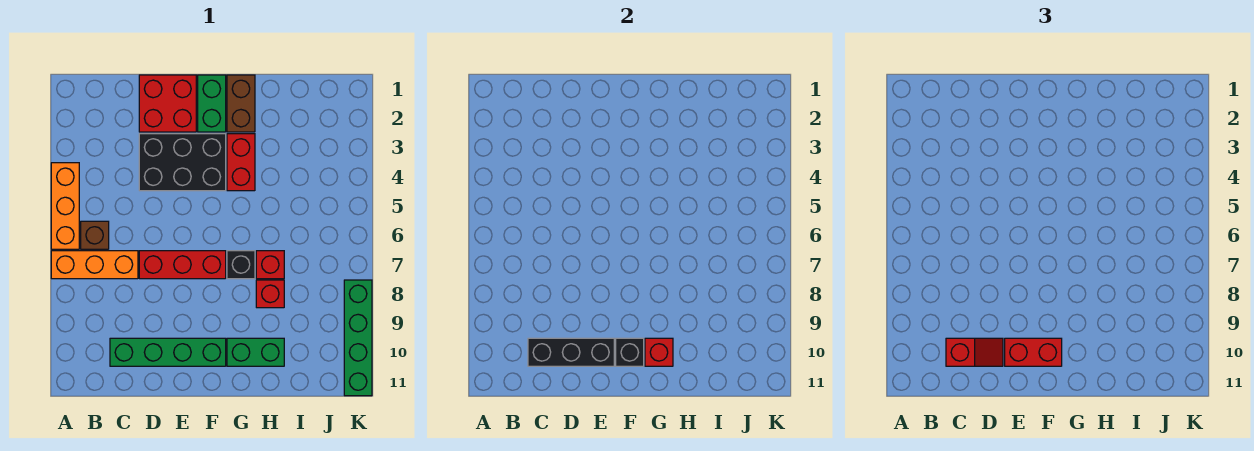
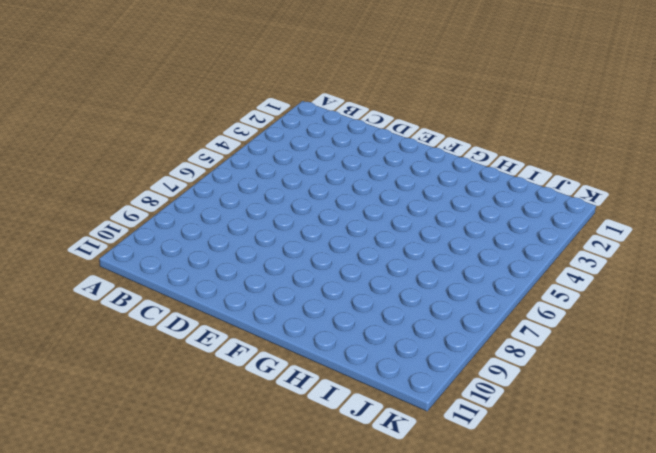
none -> orange brick A4:A6 level 1
none -> orange brick A7:C7 level 1
none -> brown brick B6 level 1

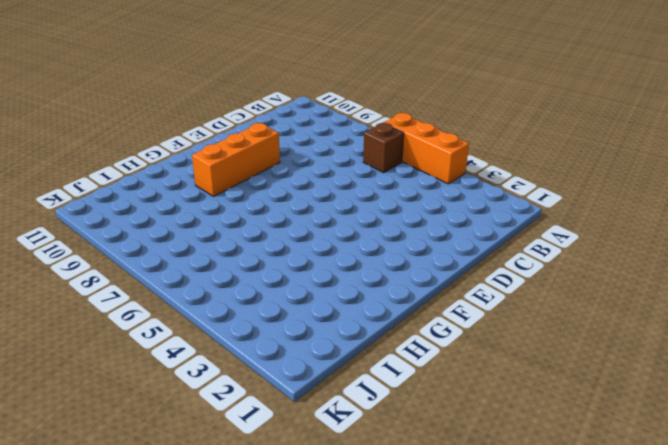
orange brick E9:G9 level 1 -> orange brick A7:C7 level 1
none -> green brick C10:F10 level 1
none -> red brick D1:E2 level 1
none -> black brick D3:F4 level 1

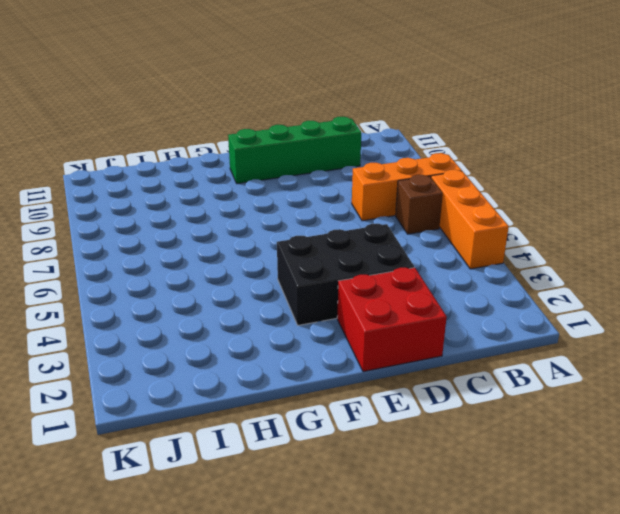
none -> red brick D7:F7 level 1
none -> green brick F1:F2 level 1
none -> brown brick G1:G2 level 1

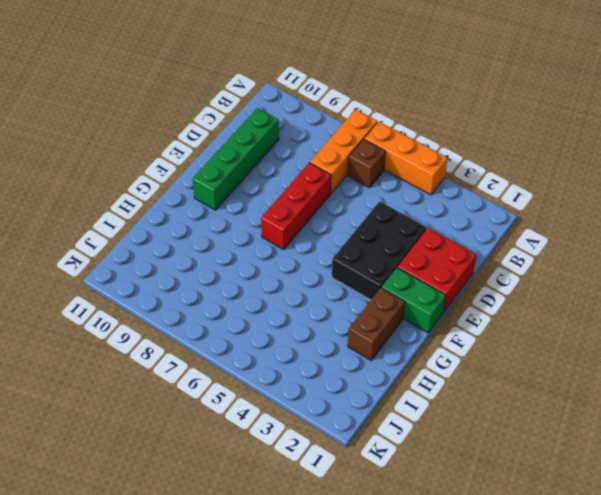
brown brick G2:H2 level 1 -> brown brick G1:G2 level 1
none -> red brick G3:G4 level 1
none -> black brick G7 level 1
none -> green brick G10:H10 level 1

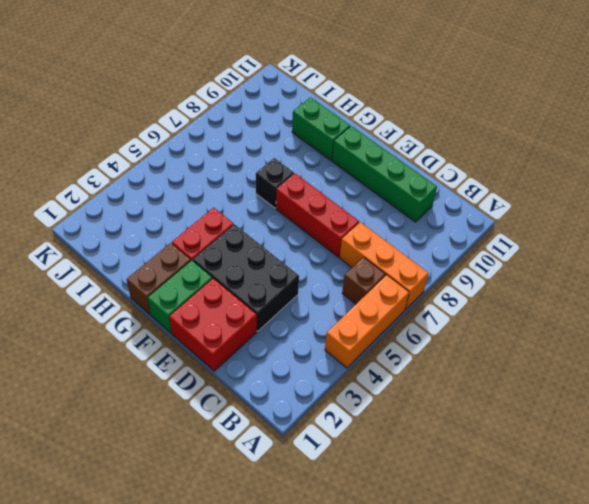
none -> red brick H7 level 1
none -> red brick H8 level 1
none -> green brick K8:K11 level 1

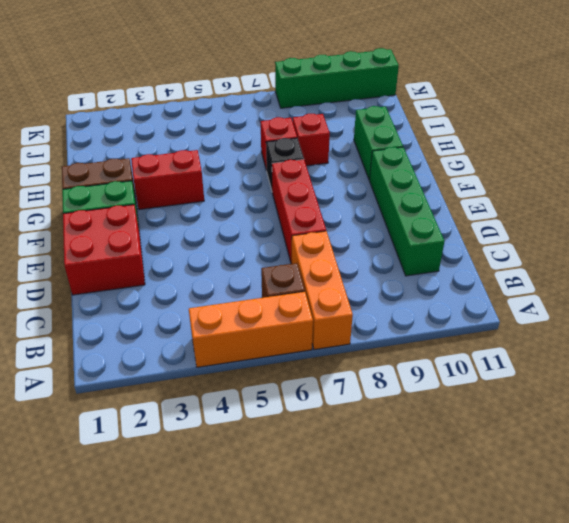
none -> black brick D3:F4 level 1
none -> black brick C10:E10 level 2
none -> black brick F10 level 2

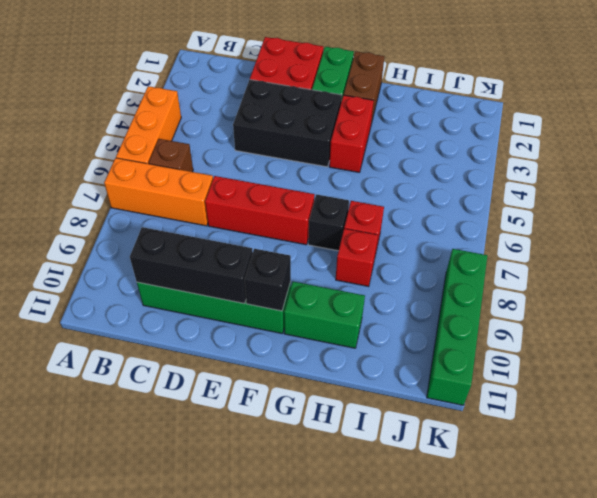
none -> red brick G10 level 2
none -> red slope C10:D10 level 3 top C
none -> red brick E10:F10 level 3

